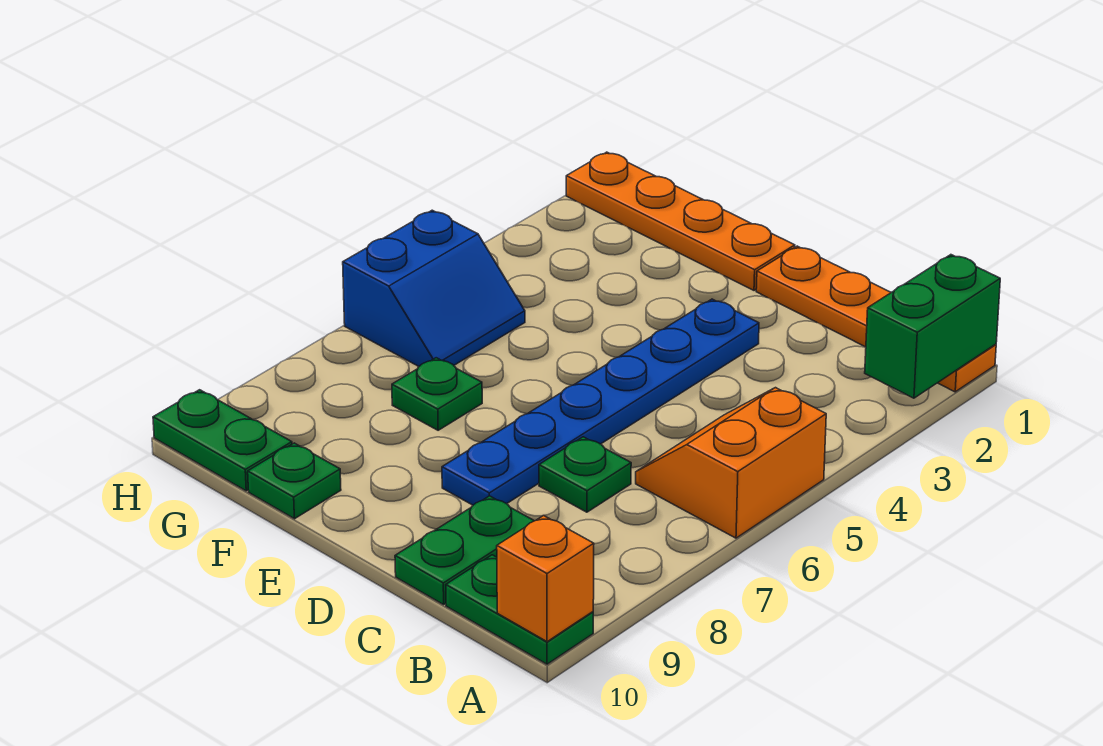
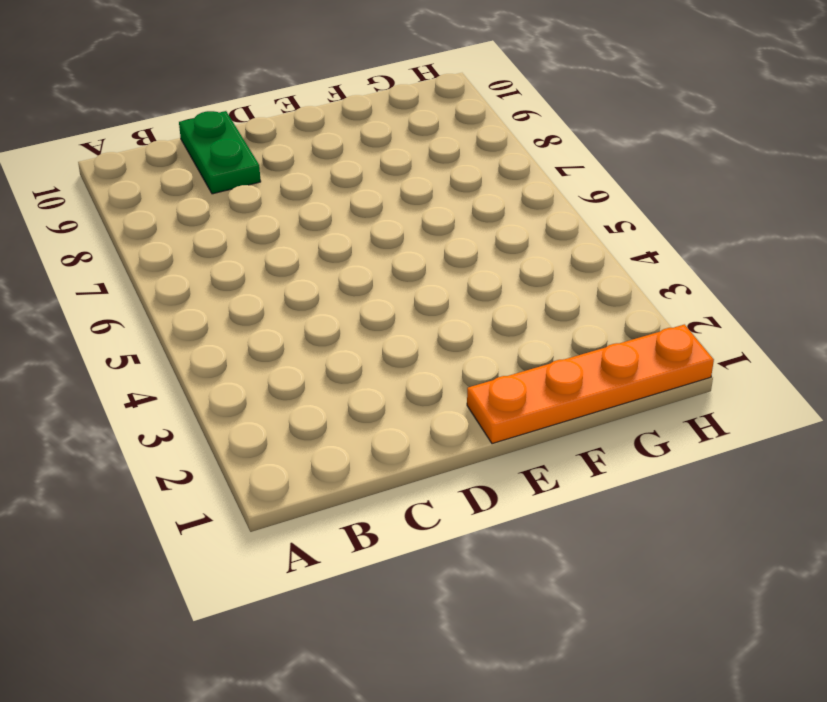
none -> orange plate A1:D1 level 1
none -> orange slope A5:B6 level 1 top A
none -> green plate A10:B10 level 1

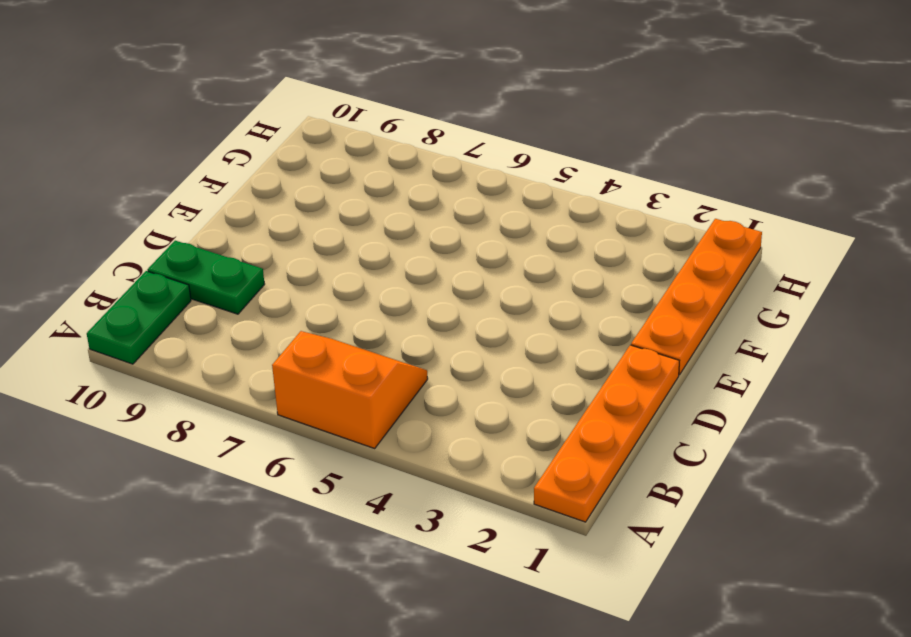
none -> green plate C7 level 1
none -> blue plate D3:D8 level 1
none -> green plate F7 level 1

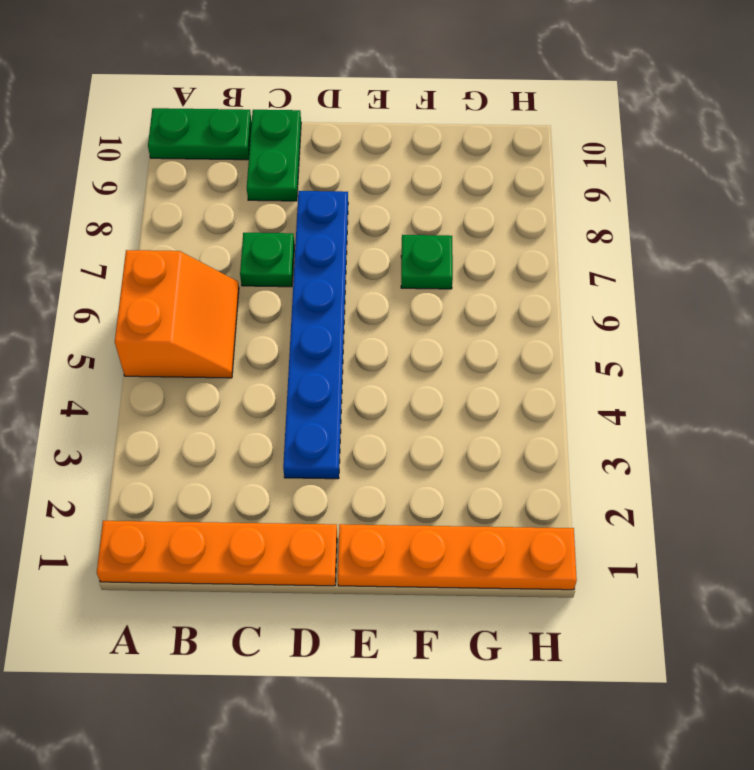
none -> green plate F10 level 1
none -> blue slope G5:H6 level 1 top H
none -> green plate G10:H10 level 1

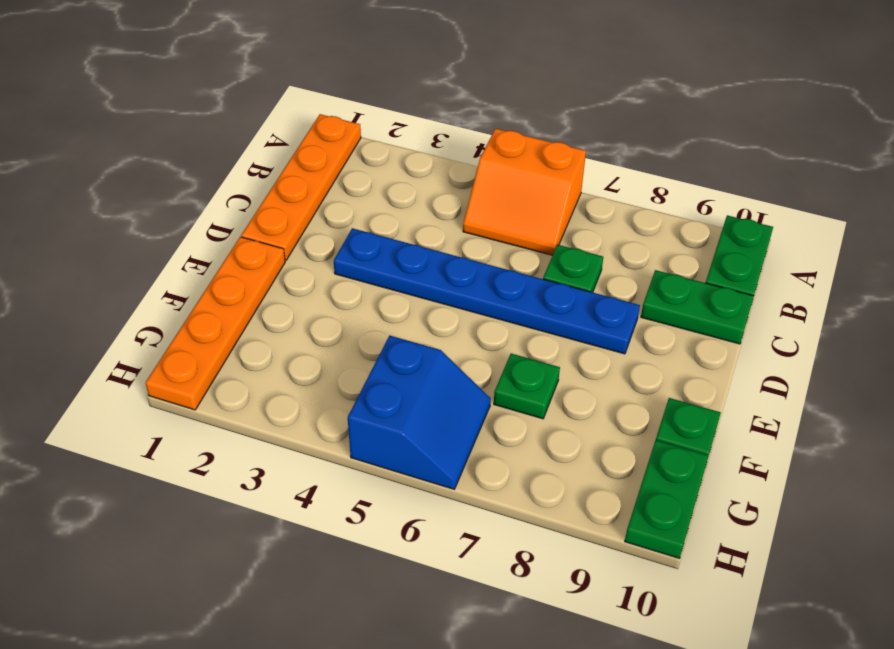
blue slope G5:H6 level 1 top 5 -> blue slope G5:H6 level 1 top H
none -> green brick A1:A2 level 2
none -> orange brick A10 level 2

